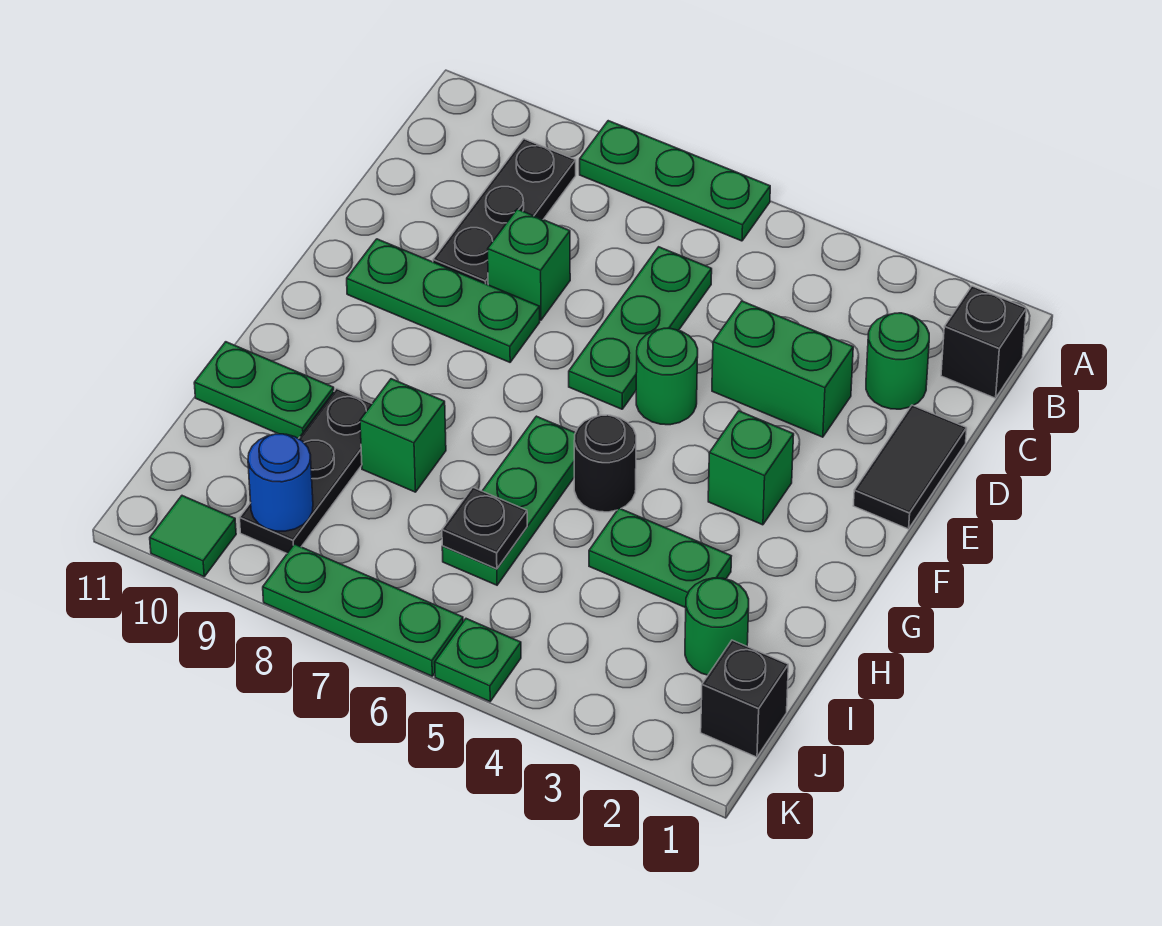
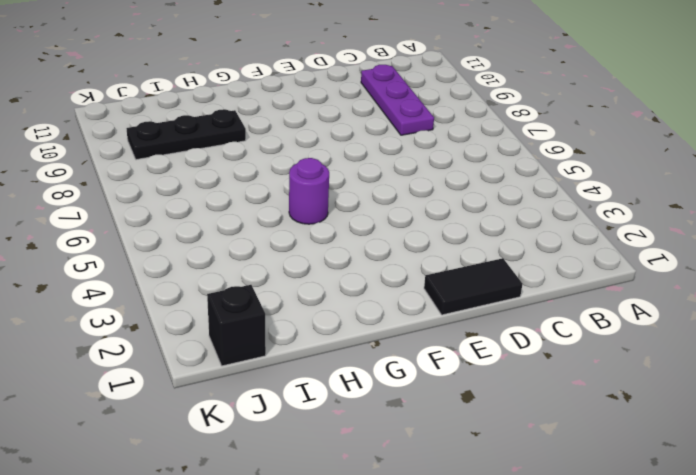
purple plate C8:C10 level 1 -> black plate B9:D9 level 1
purple round brick G5 level 1 -> black round brick G5 level 1
none -> green plate A6:A8 level 1
none -> black brick B1 level 1
none -> green round brick C2 level 1

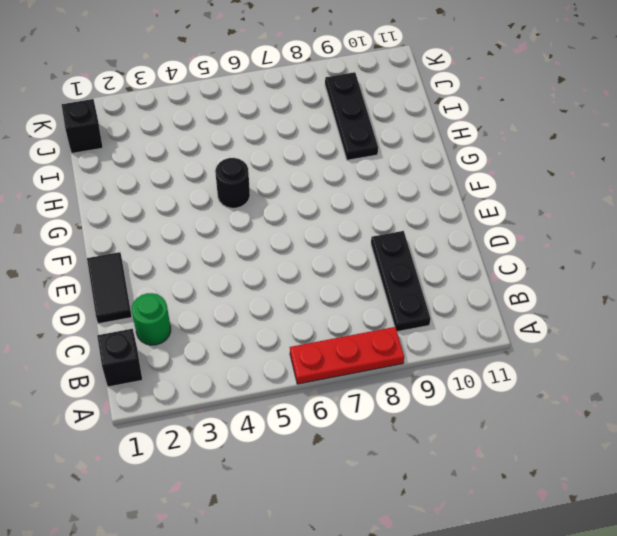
red plate A6:A8 level 1 -> green plate A6:A8 level 1
none -> green plate C6:E6 level 1
none -> green brick D3:D4 level 1
none -> green brick D8 level 1

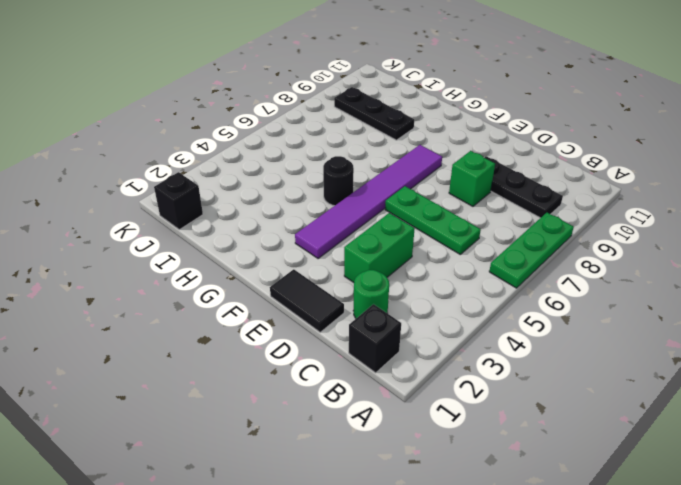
purple tile F3:F8 level 1 -> green brick F3 level 1
none -> green round brick E5 level 1
none -> green plate E8:E10 level 1
none -> green plate G6:I6 level 1

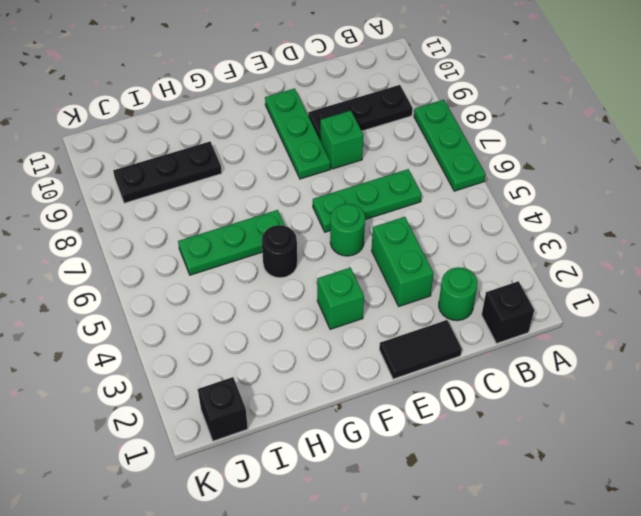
none -> green plate H3:H4 level 1
none -> green brick H8 level 1
none -> green plate H10:H11 level 1

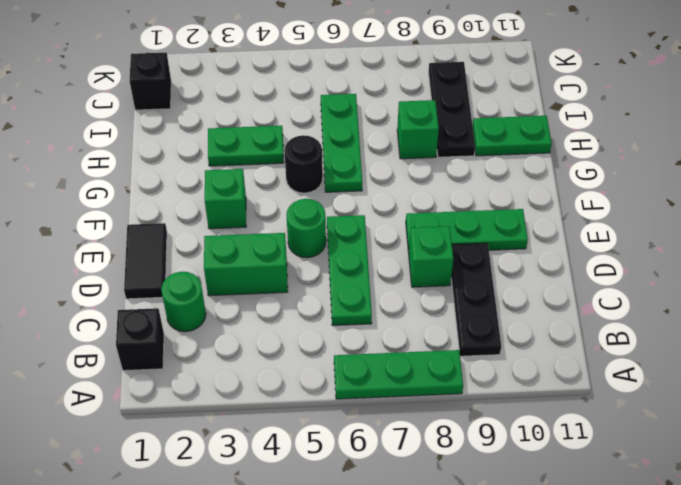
none -> green round brick I2 level 1
none -> green plate K5 level 1
none -> green plate K6:K8 level 1

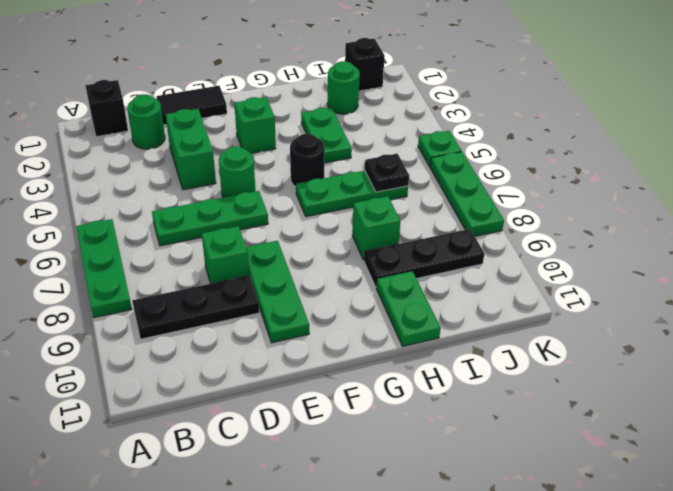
none -> green tile K10 level 1
none -> blue round brick J9 level 2

